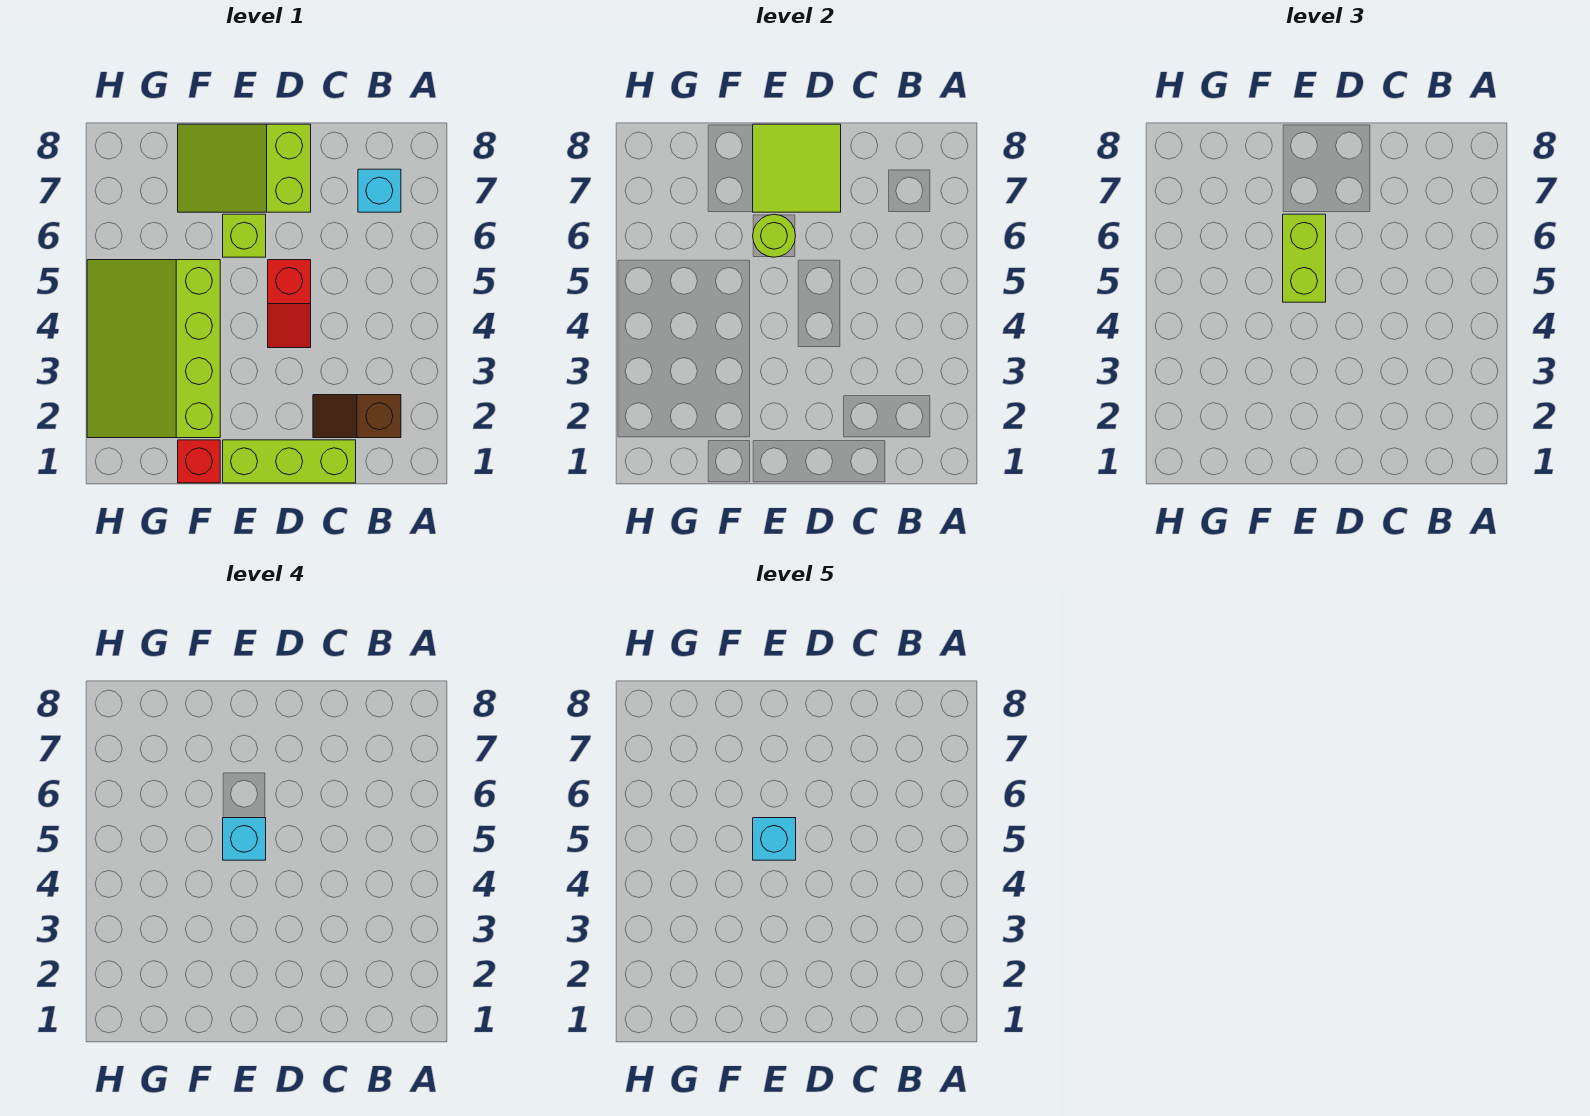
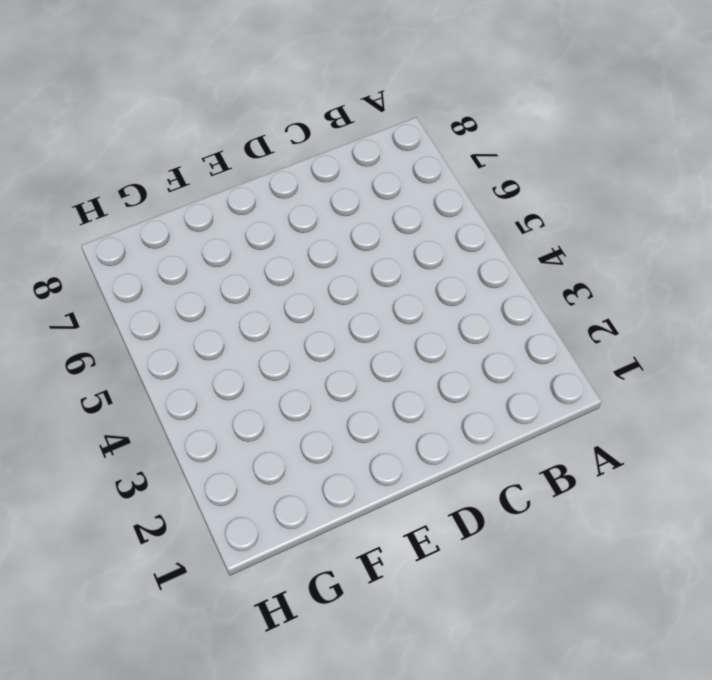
none -> brown slope B2:C2 level 1 top B
none -> cyan brick B7 level 1
none -> lime brick C1:E1 level 1

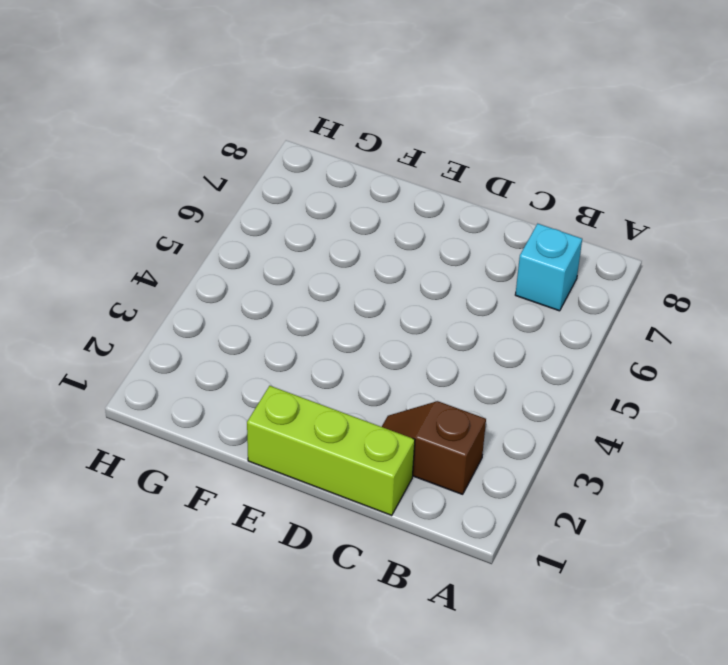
none -> red slope D4:D5 level 1 top 5
none -> lime slope D7:F8 level 1 top D
none -> lime brick E6 level 1

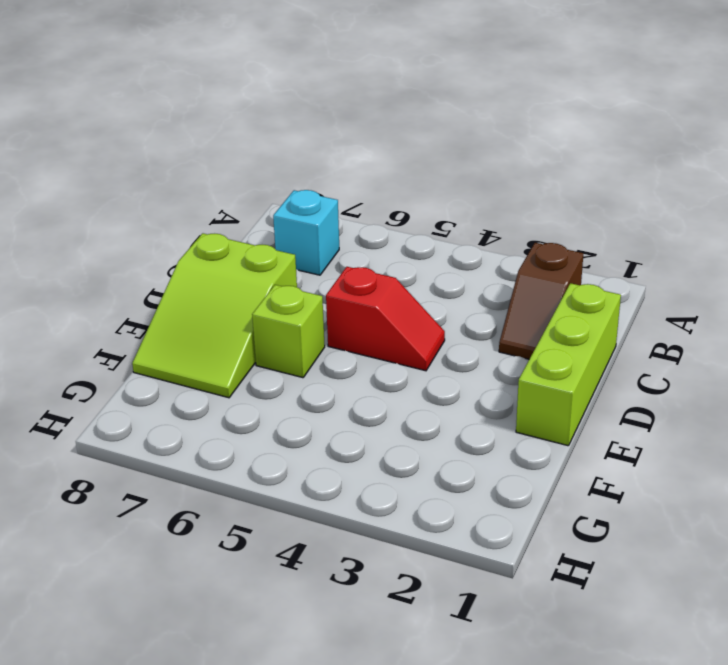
none -> red brick F1 level 1
none -> lime slope F2:H5 level 1 top F
none -> lime tile D7:E8 level 2

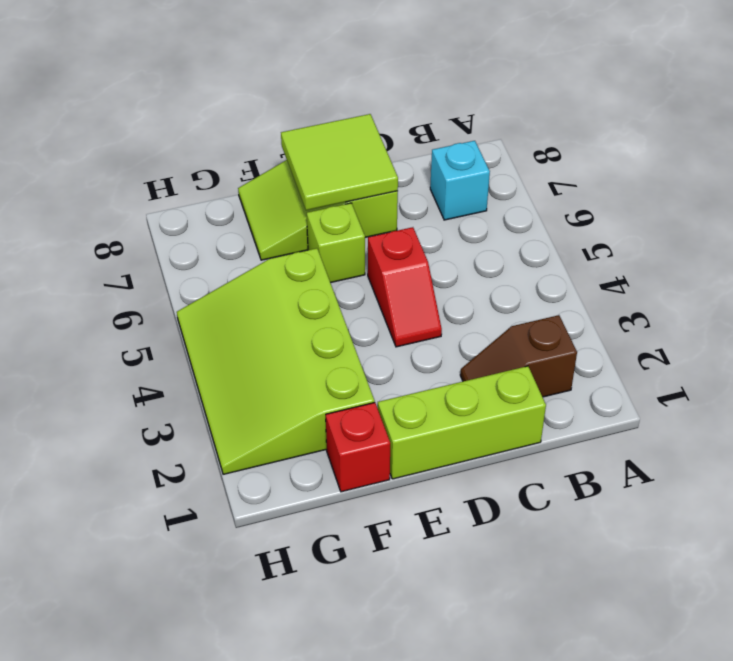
none -> lime round brick E6 level 2
none -> lime brick E5:E6 level 3
none -> cyan brick E5 level 4

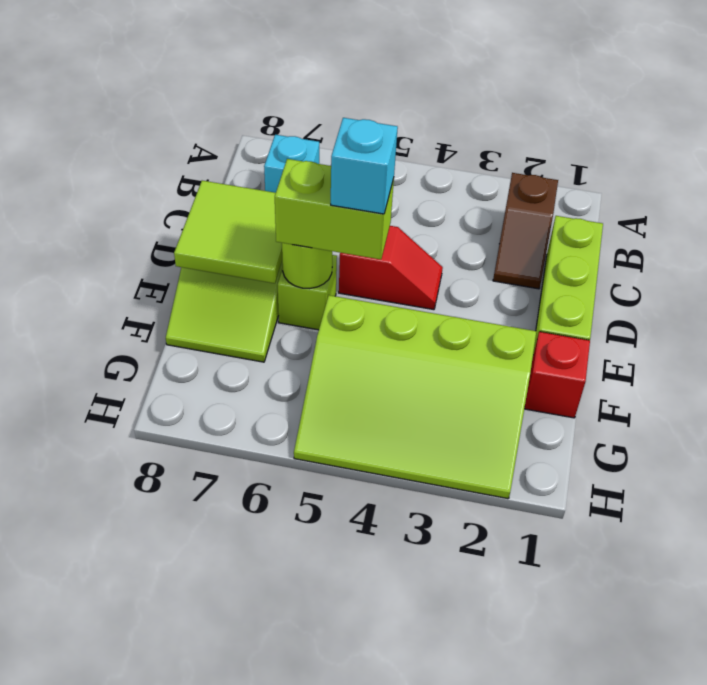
none -> cyan brick E5 level 5

